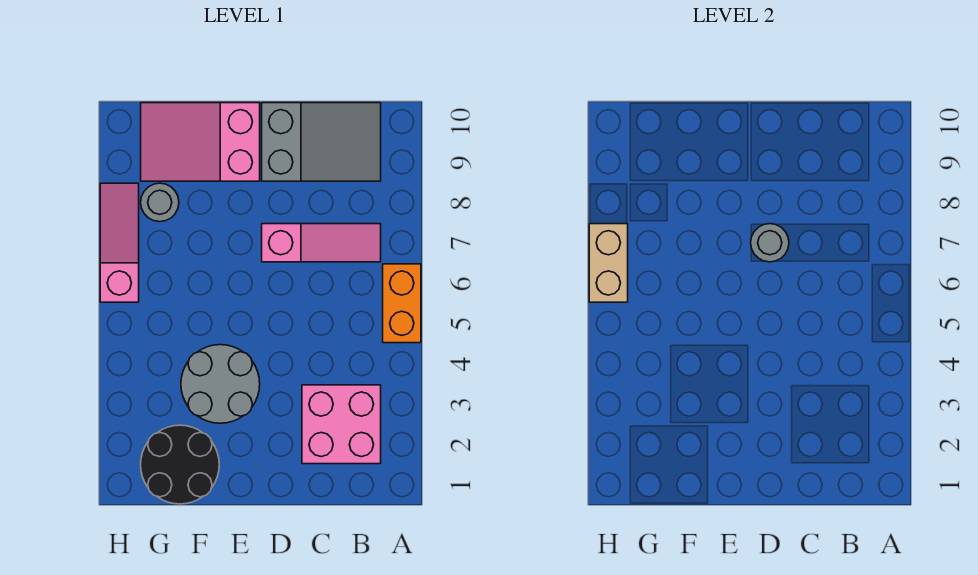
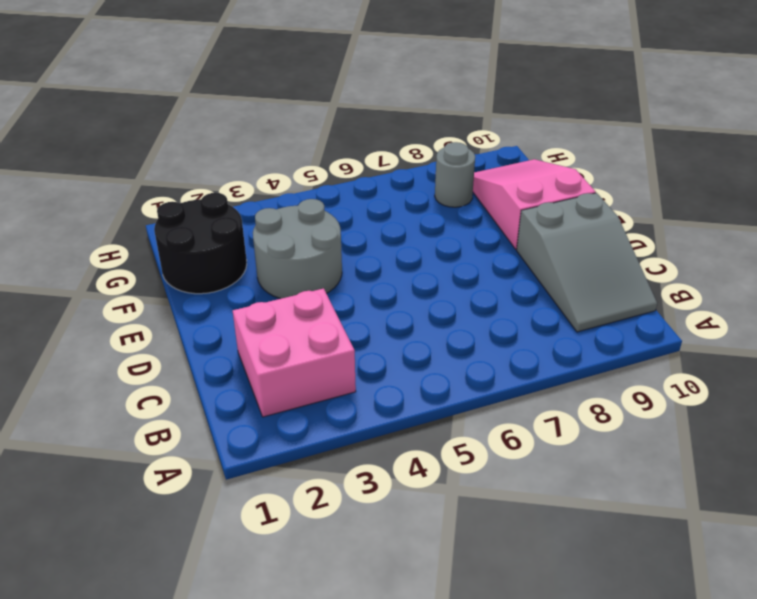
none -> orange brick A5:A6 level 1
none -> pink slope B7:D7 level 1 top D

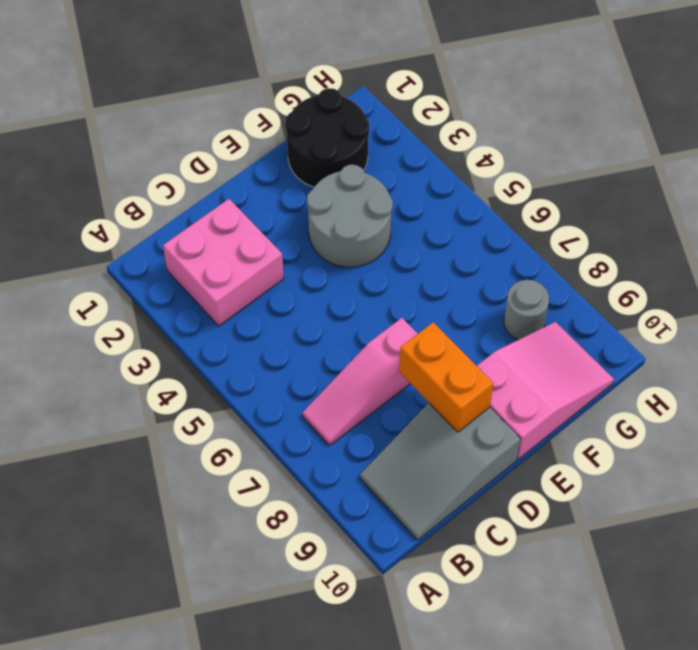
orange brick D8:D9 level 2 -> orange brick A5:A6 level 1
none -> pink slope H6:H8 level 1 top 6
none -> grey round brick D7 level 2

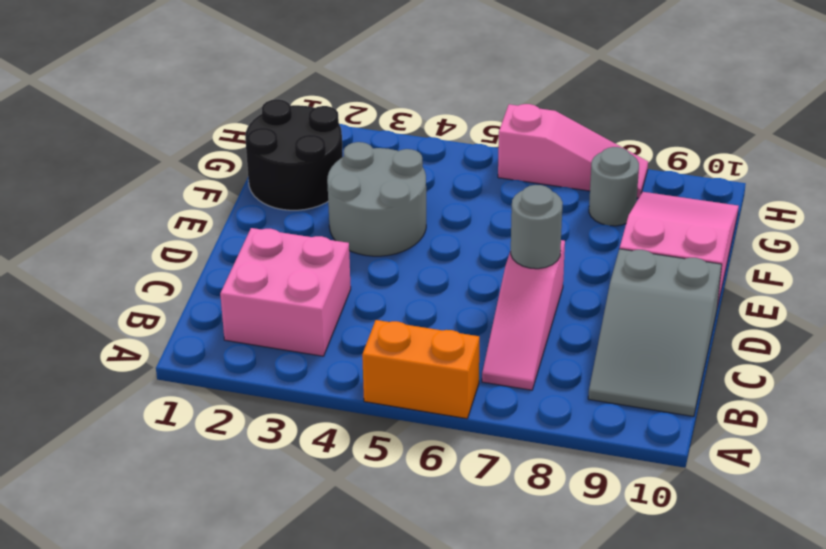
none -> tan brick H6:H7 level 2

